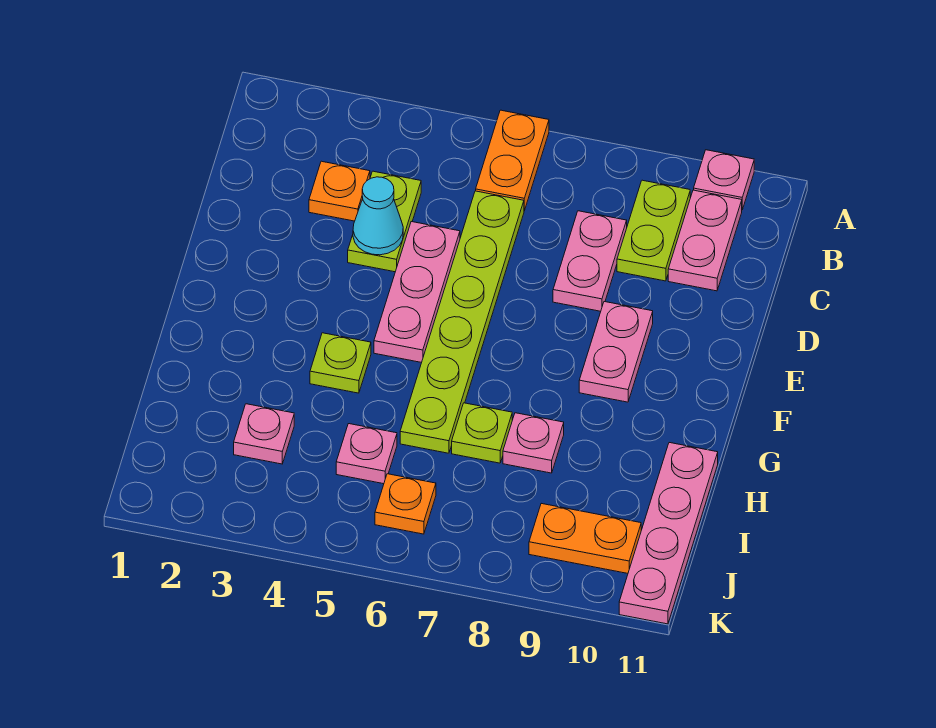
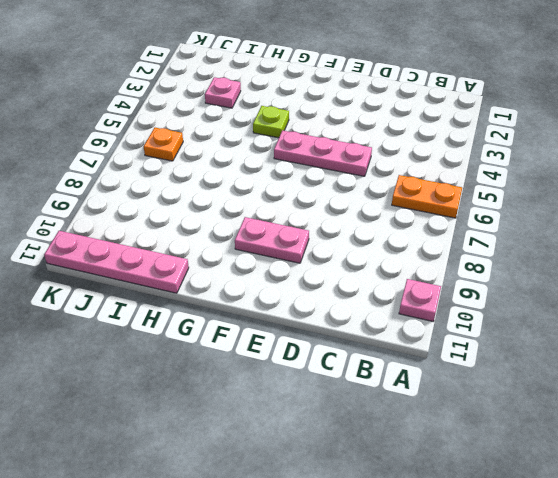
none -> lime plate B9:C9 level 1
none -> pink plate B10:C10 level 1
none -> orange plate C3 level 1

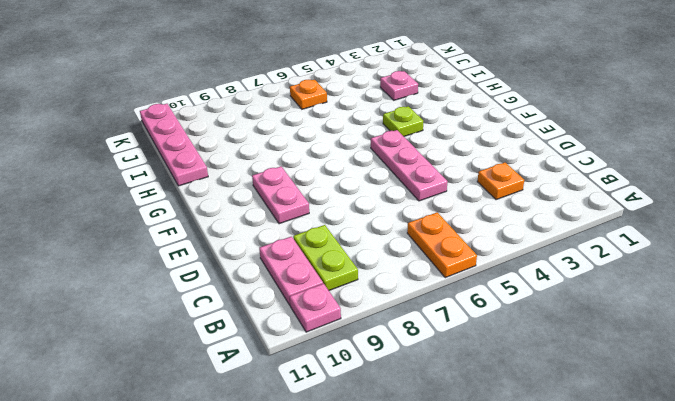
none -> lime plate C4:D4 level 1
none -> lime plate C6:H6 level 1
none -> pink plate C8:D8 level 1

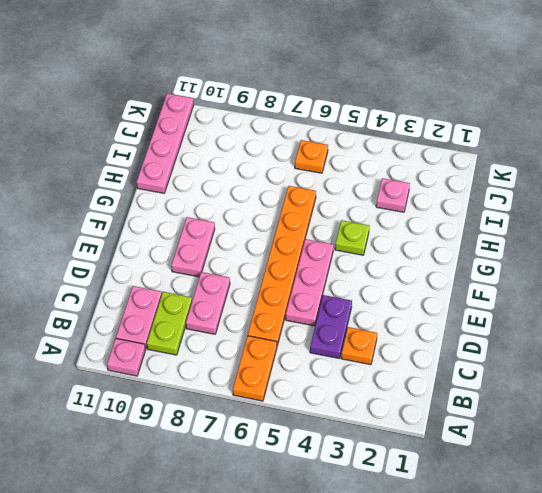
purple plate C4:D4 level 1 -> lime plate C4:D4 level 1
orange plate C6:H6 level 1 -> lime plate C6:H6 level 1
none -> lime plate H7 level 1
none -> pink plate H8 level 1
none -> pink plate I5 level 1

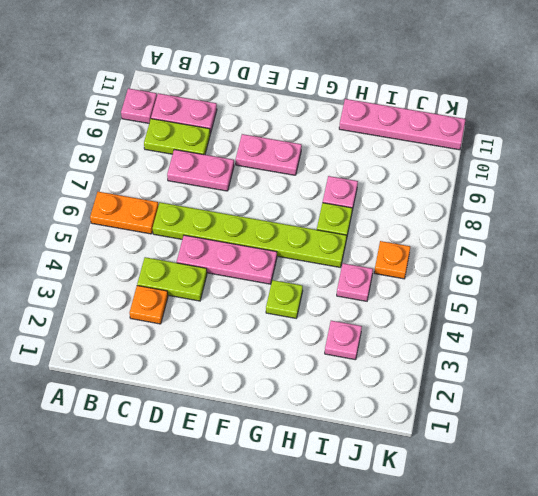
none -> orange plate J9:J10 level 1
none -> cyan cone D4 level 2

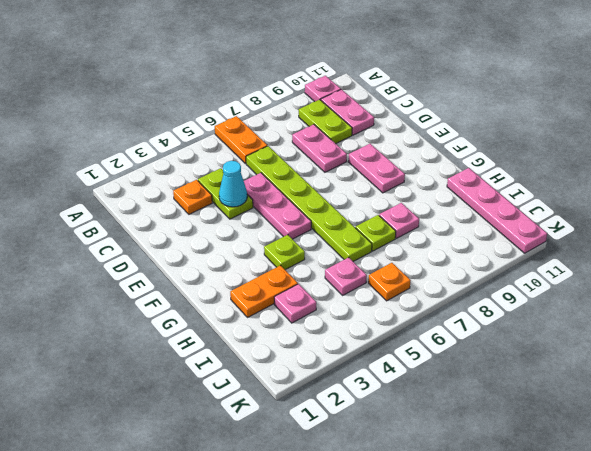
orange plate H2:H3 level 1 -> orange plate J9:J10 level 1

